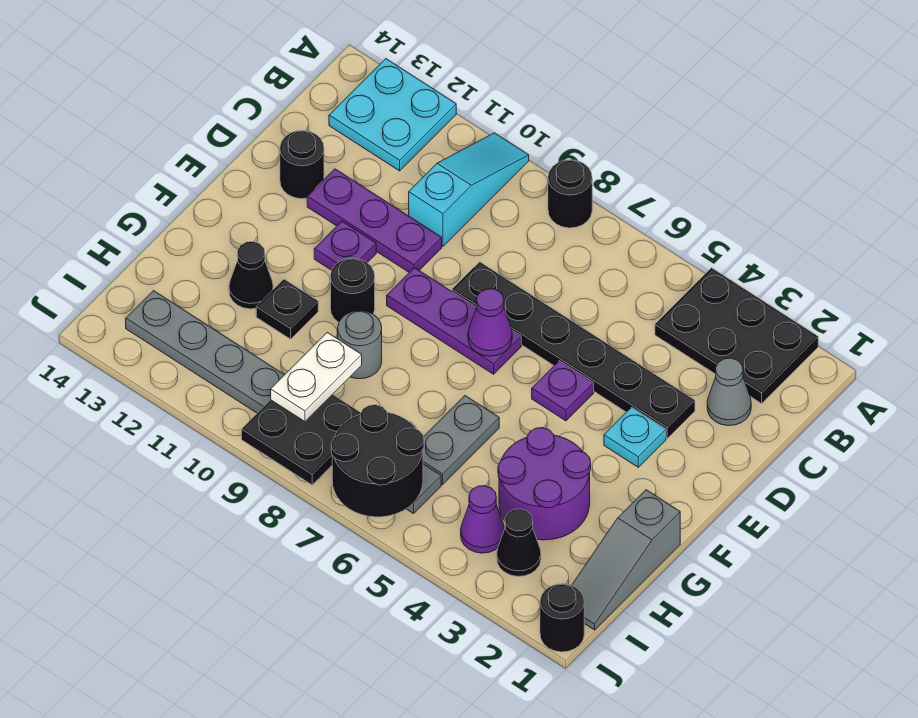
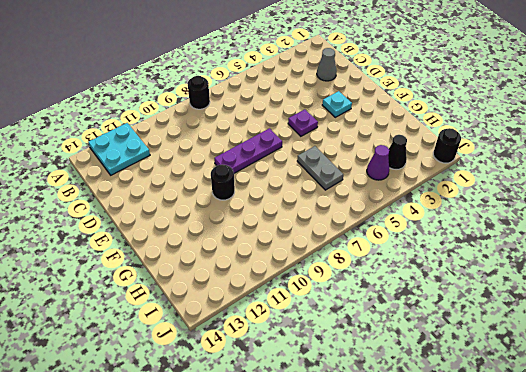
none -> black plate A2:B4 level 1
none -> cyan slope A10:C10 level 1 top C
none -> black plate D3:D8 level 1

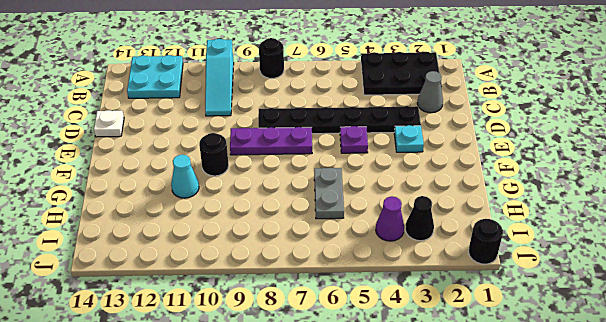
cyan slope A10:C10 level 1 top A -> cyan slope A10:C10 level 1 top C
white plate D14 level 1 -> none
cyan cone G11 level 1 -> black plate G11 level 1
none -> purple plate D10:D12 level 1
none -> black round brick D13 level 1
none -> purple plate E11 level 1

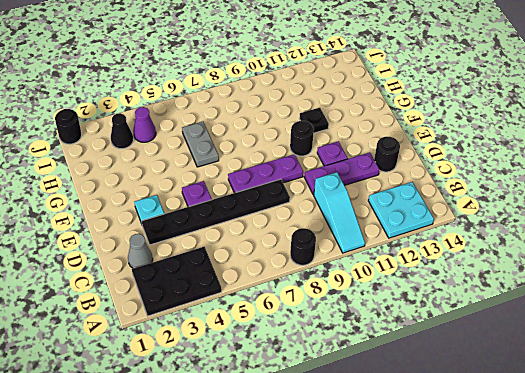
none -> grey slope G1:I1 level 1 top G
none -> purple round brick G3:H4 level 1
none -> grey round brick G9 level 1

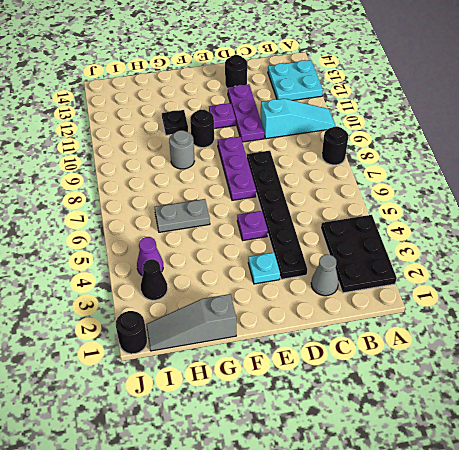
none -> purple round brick G3:H4 level 1
none -> black cone G12 level 1
none -> grey plate I6:I13 level 1

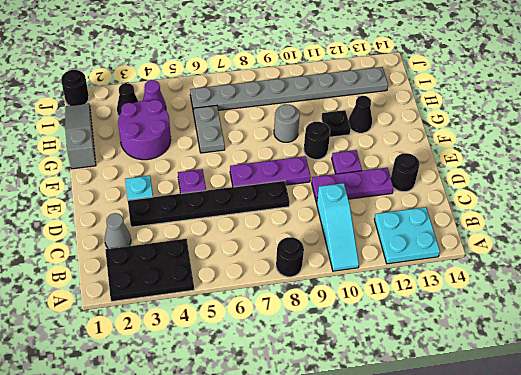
none -> purple cone E7 level 2
none -> black round brick I6:J7 level 2
none -> black plate I8:J9 level 2

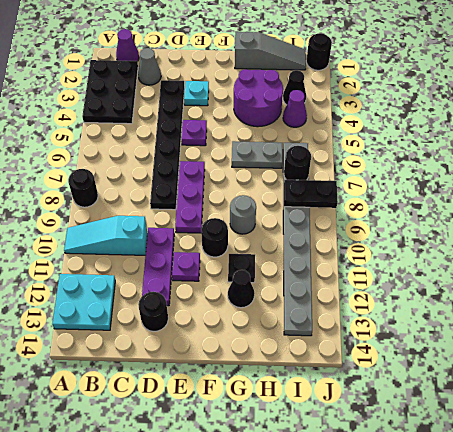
purple cone B1 level 1 -> purple cone E7 level 2
black round brick I7 level 2 -> black round brick I6:J7 level 2
black plate I8:J8 level 2 -> black plate I8:J9 level 2
none -> white plate H9:I9 level 3

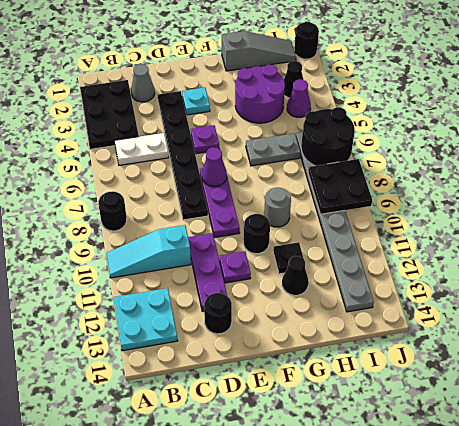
white plate B5:C5 level 1 -> white plate H9:I9 level 3

